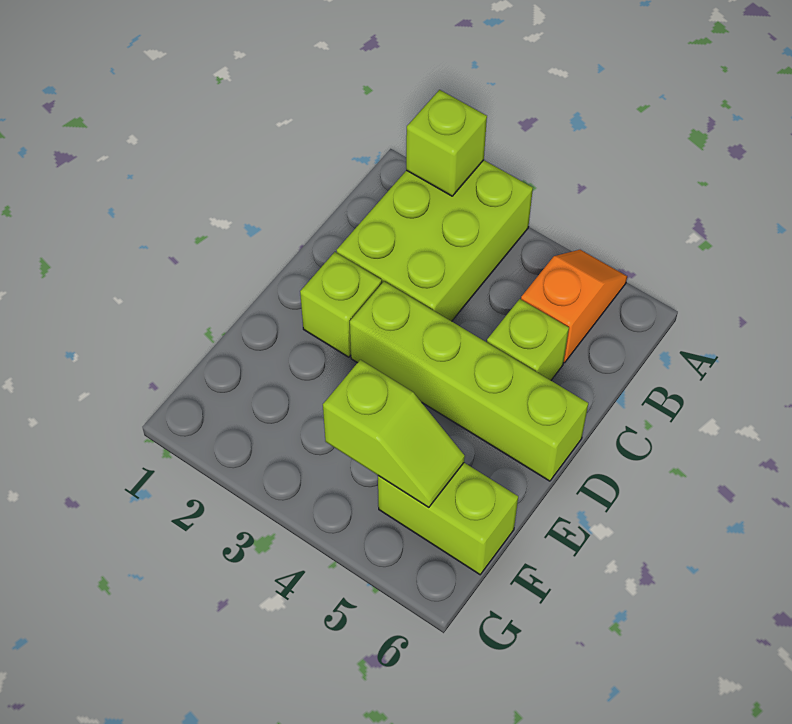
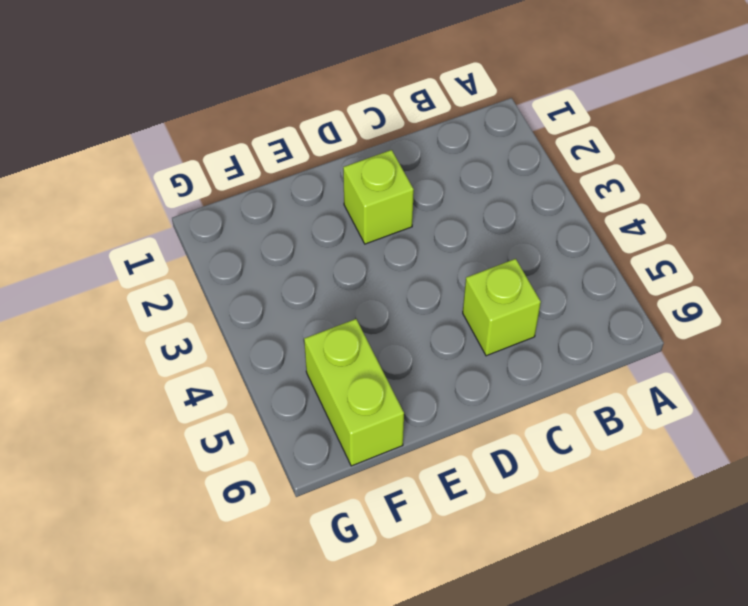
none -> lime brick A2:C3 level 1
none -> orange slope A5:B5 level 1 top B

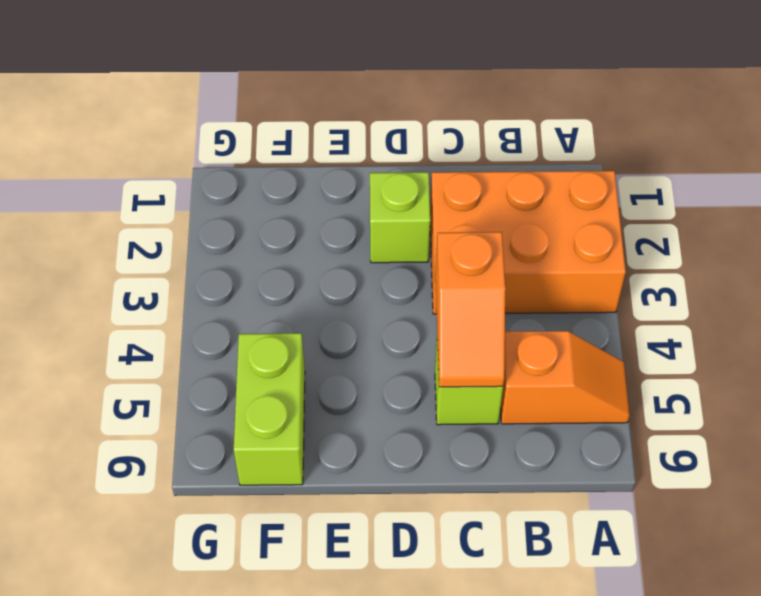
orange brick A2:C3 level 1 -> lime brick A2:C3 level 1
orange slope C4:C5 level 2 top 4 -> none
none -> lime brick D3:D6 level 1
none -> lime brick A2 level 2

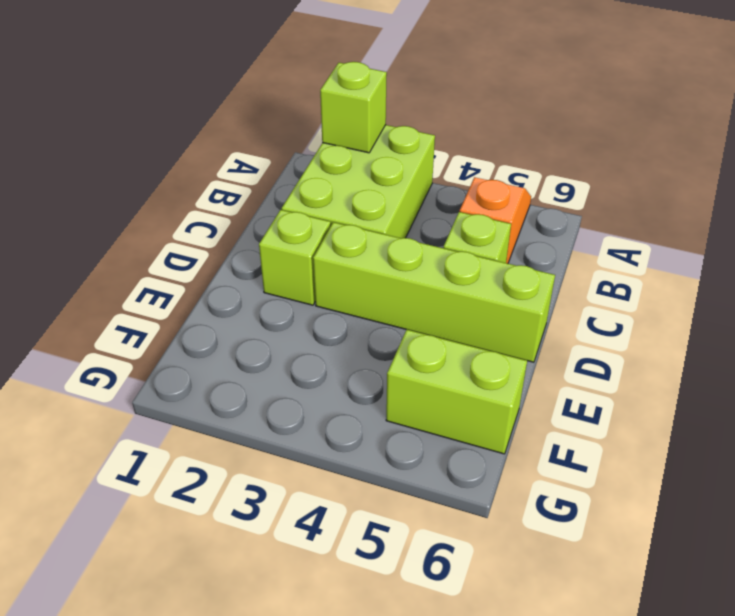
none -> lime slope F4:F5 level 2 top 4

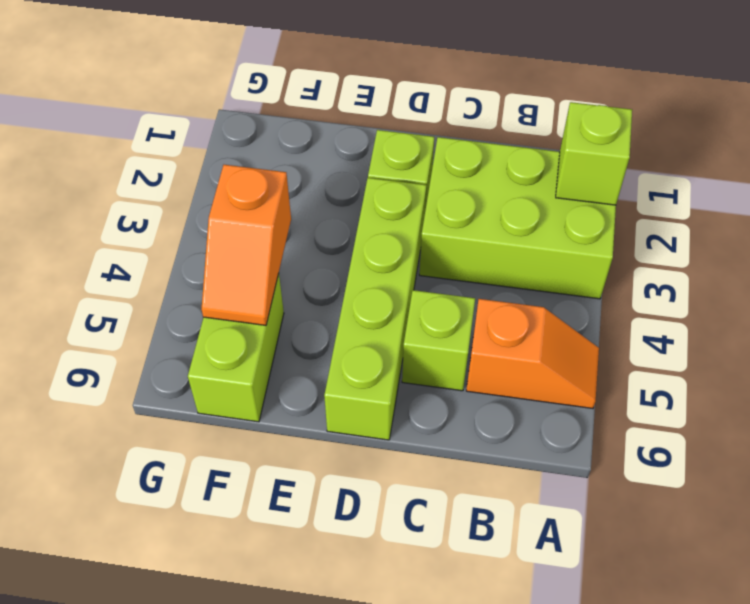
orange slope F4:F5 level 2 top 4 -> lime slope F4:F5 level 2 top 4

